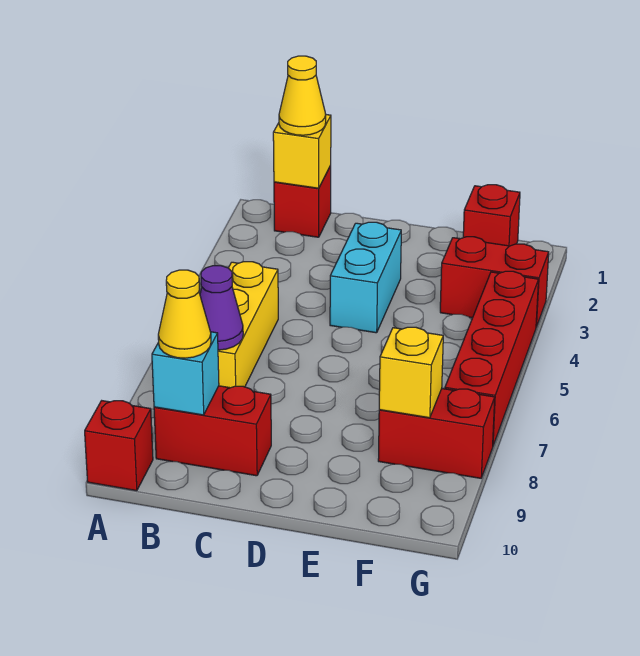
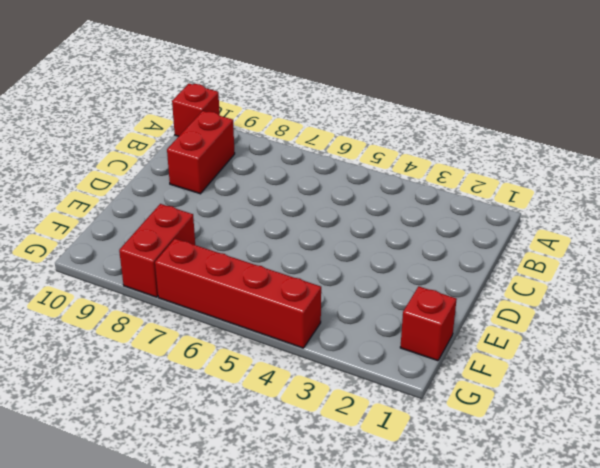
none -> red brick B1 level 1
none -> yellow brick B5:B7 level 1
none -> cyan brick D3:D4 level 1

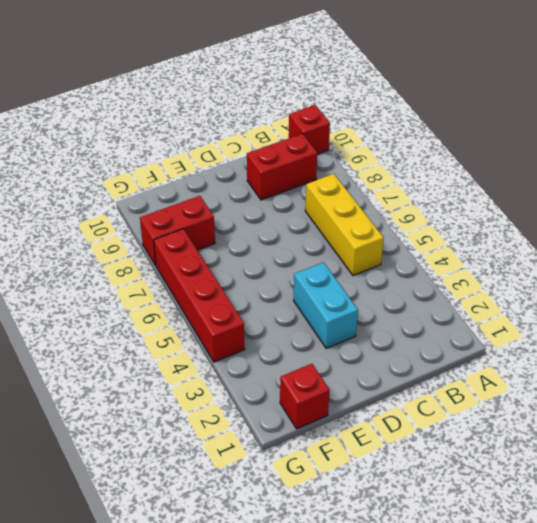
none -> red brick B1 level 1
none -> red brick F3:G3 level 1
none -> yellow brick B1 level 2

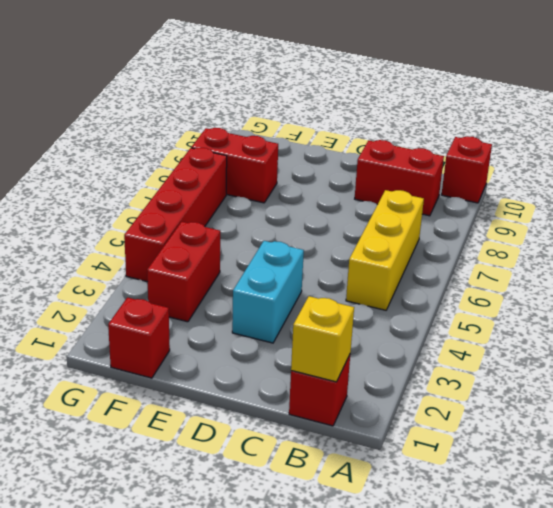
red brick F3:F4 level 1 -> red brick F3:G3 level 1
none -> purple cone B7 level 2
none -> cyan brick B9 level 2
none -> yellow brick F8 level 2

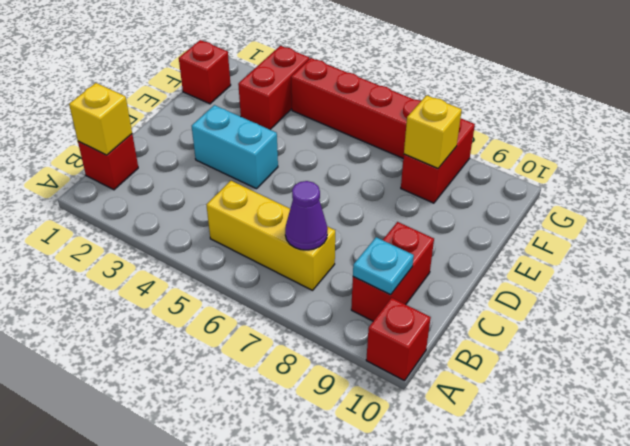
cyan plate B9 level 2 -> cyan brick B9 level 2
none -> yellow cone B1 level 3
none -> yellow cone B9 level 3

